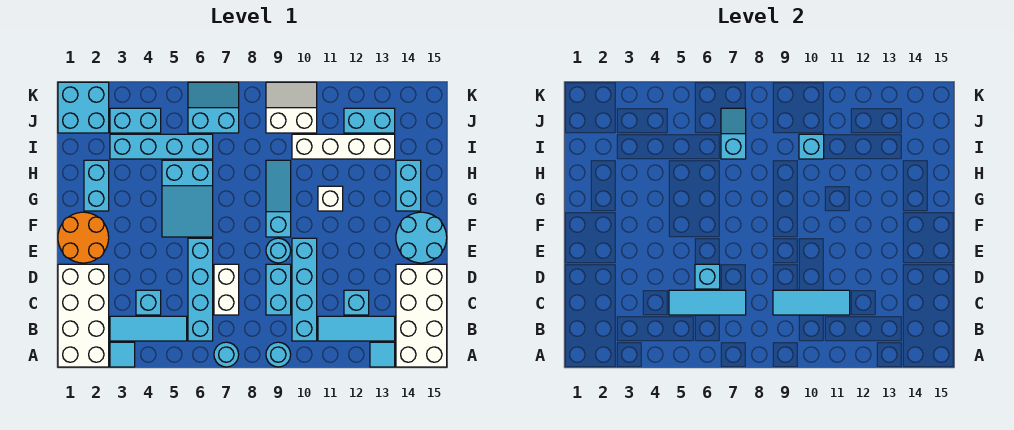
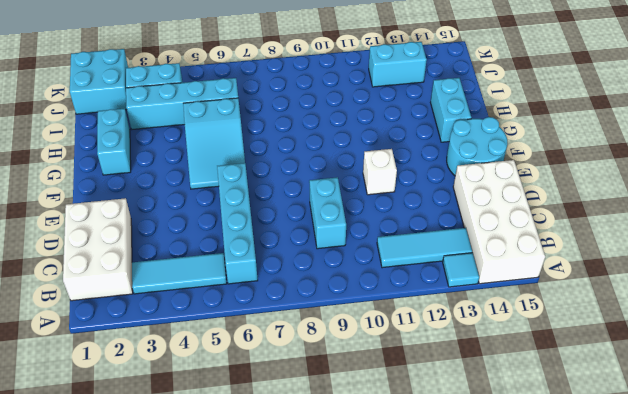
white brick B1:D2 level 1 -> white brick A1:D2 level 1
white brick E11 level 1 -> white brick G11 level 1
none -> cyan tile A3 level 1
none -> cyan round brick A7 level 1
none -> cyan round brick A9 level 1
none -> cyan brick B10:E10 level 1

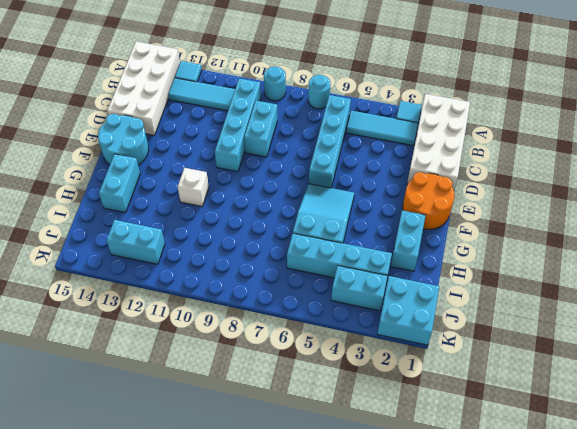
none -> cyan brick C4 level 1
none -> white brick C7:D7 level 1
none -> cyan brick C12 level 1
none -> cyan round brick E9 level 1

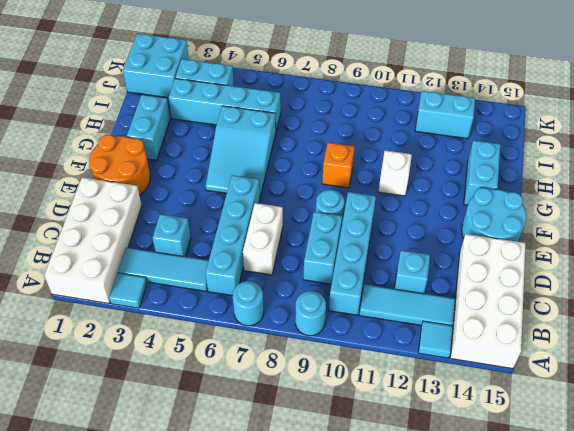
orange brick G9 level 1 -> cyan slope F9:H9 level 1 top F
none -> white brick I10:I13 level 1
none -> cyan slope J6:K7 level 1 top J
none -> white slope J9:K10 level 1 top J
none -> cyan tile C5:C7 level 2

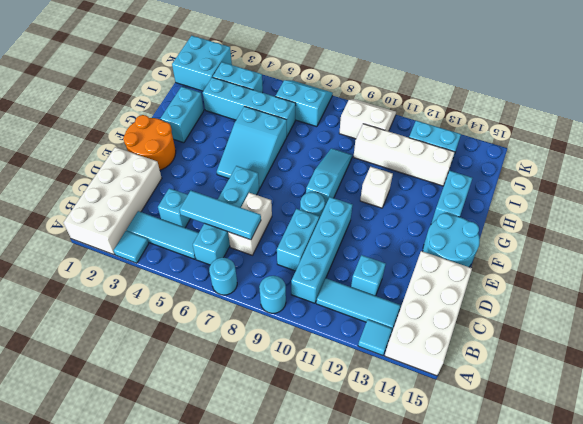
none -> cyan tile C9:C11 level 2
none -> cyan brick D6 level 2
none -> cyan slope I7:J7 level 2 top I
none -> cyan brick I10 level 2

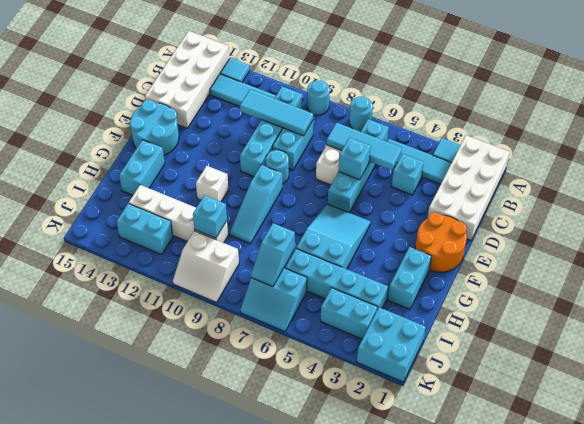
none -> cyan brick C12 level 1

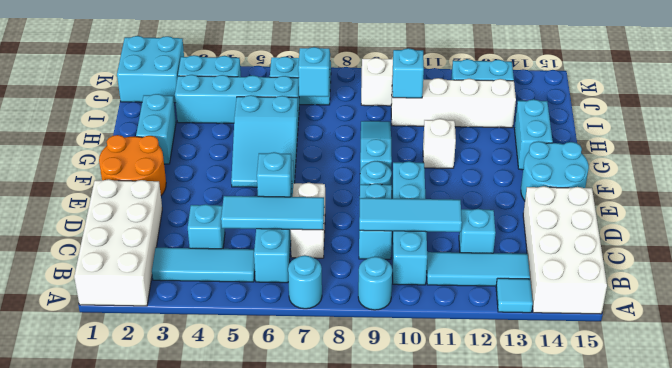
none -> cyan tile A3 level 1

